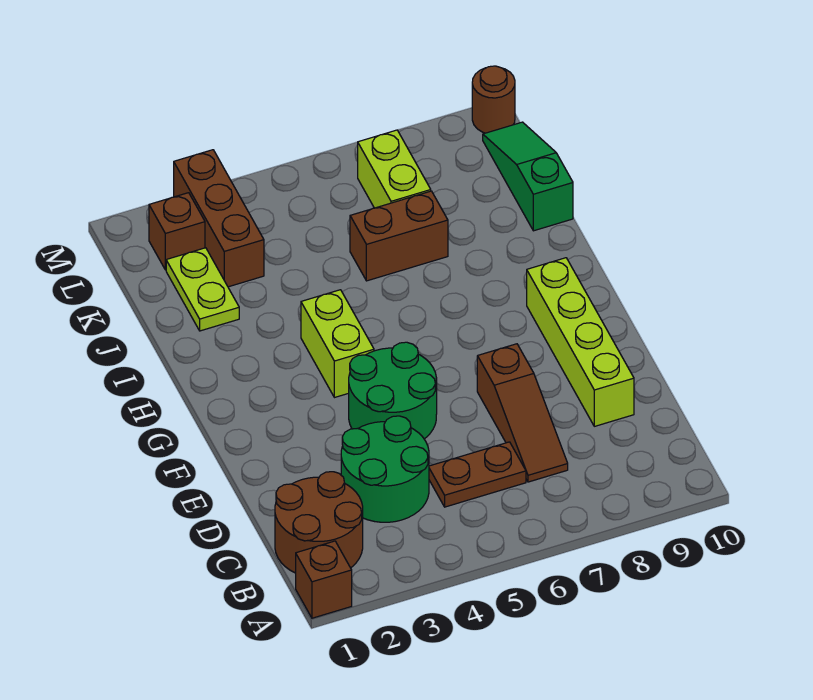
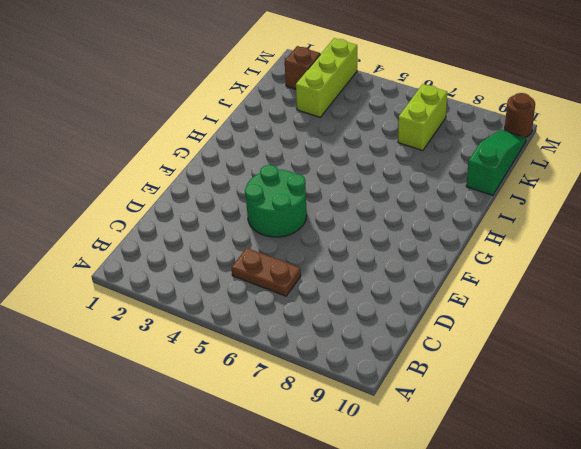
lime brick K3:M3 level 1 -> brown brick K3:M3 level 1
none -> brown brick A1 level 1
none -> brown round brick B1:C2 level 1
none -> green round brick C3:D4 level 1

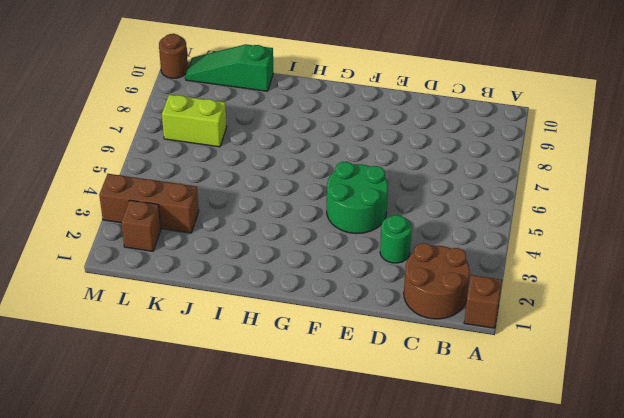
green round brick D3 level 1 -> green round brick C3:D4 level 1
none -> brown plate C5:C6 level 1
none -> brown slope C7:E7 level 1 top E
none -> lime brick D9:G9 level 1

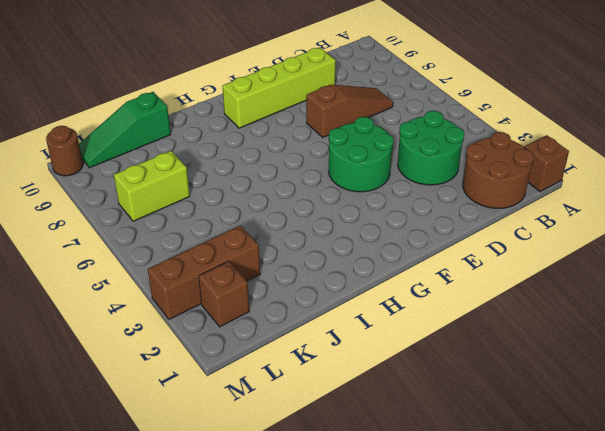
none -> brown plate C5:C6 level 1
none -> lime brick G4:H4 level 1
none -> lime plate J2:K2 level 1

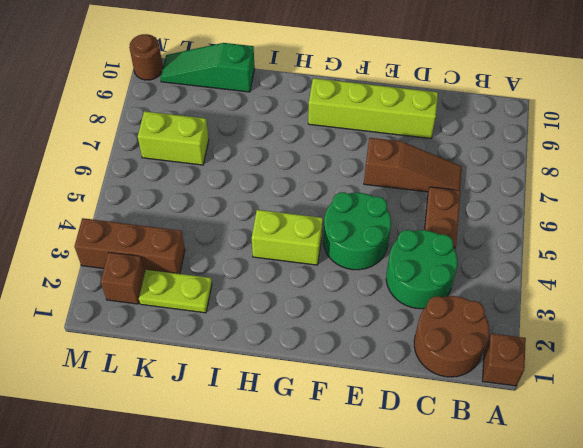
none -> brown brick J6:J7 level 1

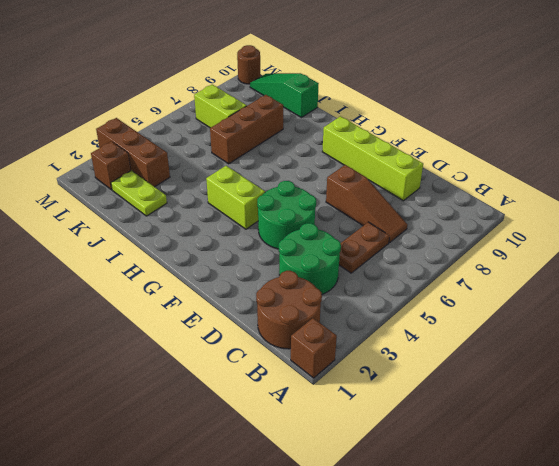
brown brick J6:J8 level 1 -> brown brick J6:J7 level 1

